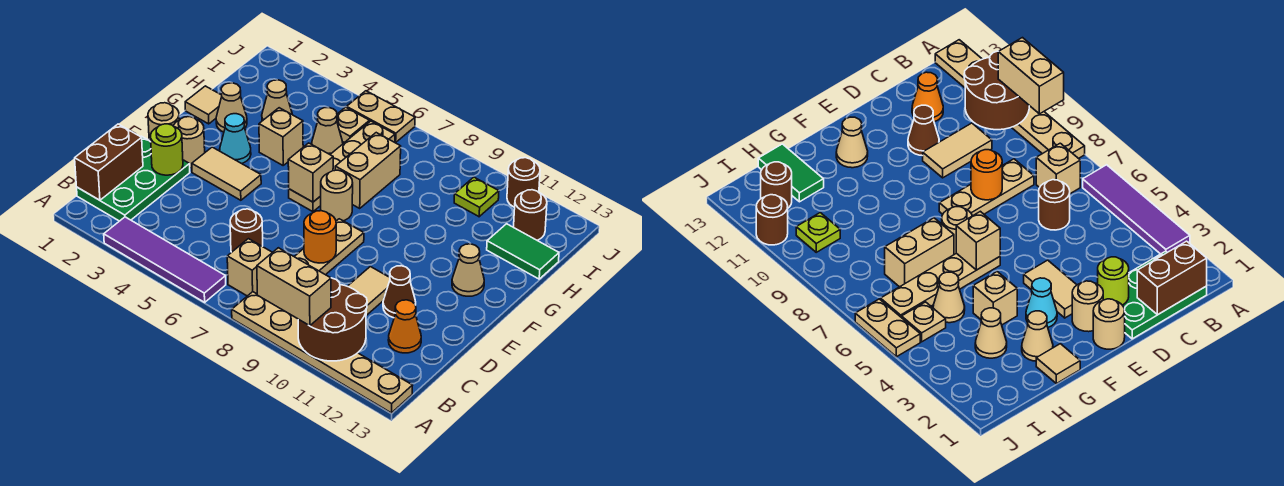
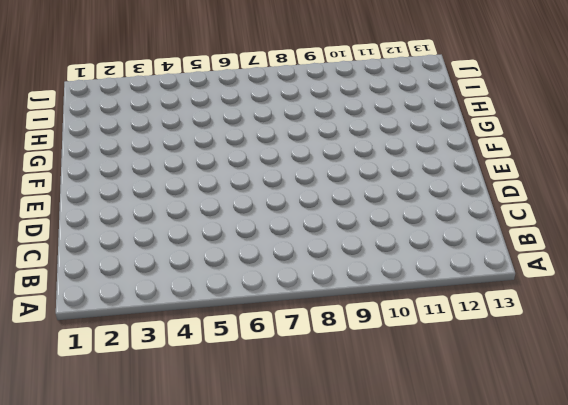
none -> purple tile A3:A6 level 1
none -> tan plate A8:A13 level 1
none -> green plate B1:D2 level 1
none -> tan brick B7 level 1

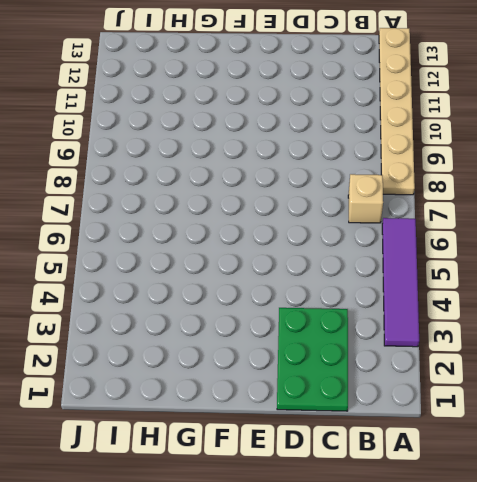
green plate C1:D3 level 1 -> green plate B1:D2 level 1
none -> brown round brick C6 level 1
none -> tan plate C8:E8 level 1
none -> tan tile C10:D10 level 1
none -> orange cone C12 level 1

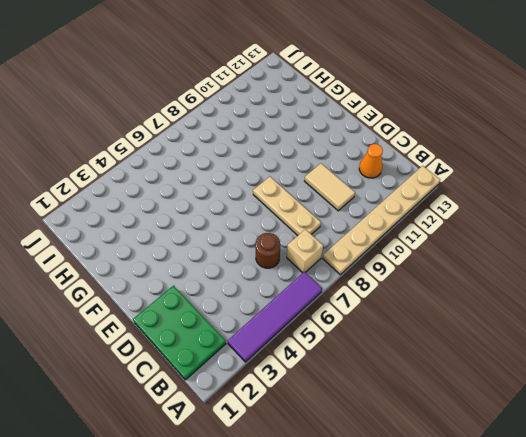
none -> brown cone D11 level 1
none -> tan round brick E1 level 1
none -> tan round brick E2 level 1
none -> tan tile E3:E4 level 1

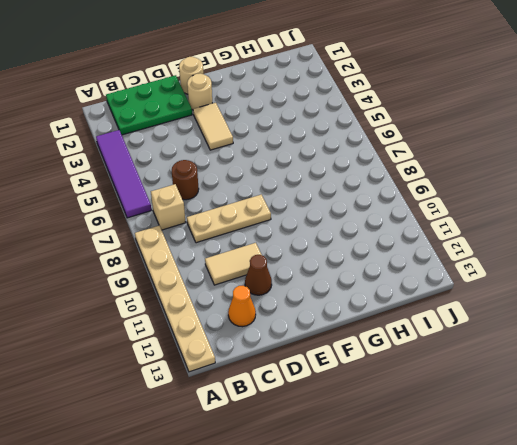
none -> cyan cone F3 level 1
none -> tan plate F6:I6 level 1
none -> tan round brick F7 level 1
none -> tan cone F12 level 1

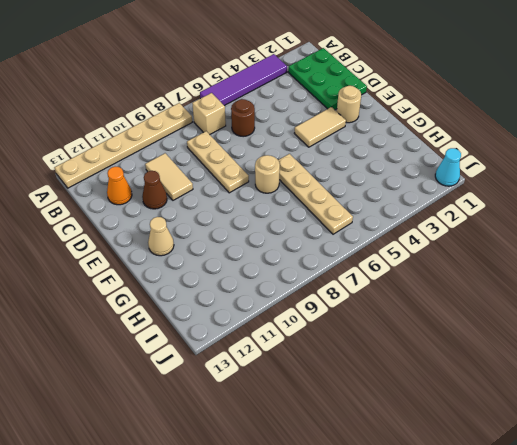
cyan cone J1 level 1 -> cyan cone F3 level 1
none -> tan round brick E1 level 1
none -> tan tile G1 level 1
none -> tan cone G2 level 1
none -> tan brick G4 level 1

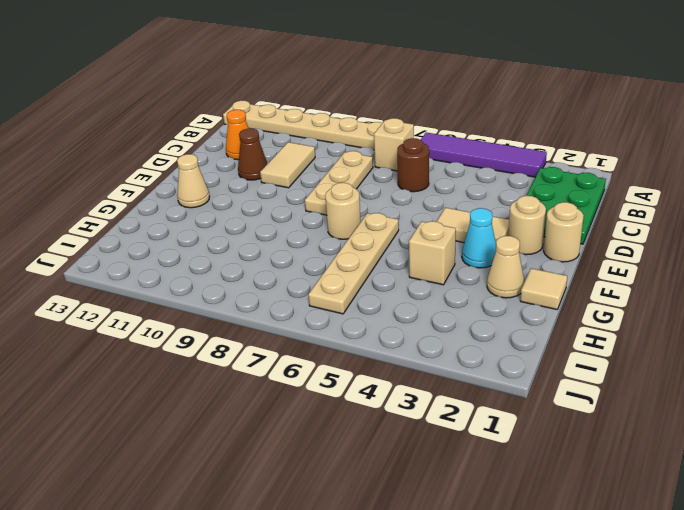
none -> tan brick G7:H7 level 1
none -> tan cone H3 level 1
none -> tan cone H5 level 1
none -> green tile H12:H13 level 1

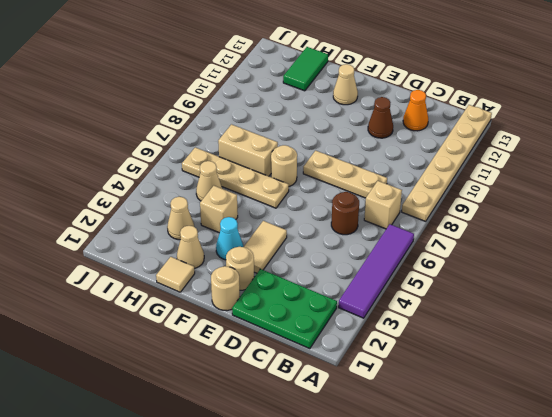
none -> tan tile C10:D10 level 1
none -> tan plate I5 level 1
none -> lime plate I10 level 1
none -> brown round brick I12 level 1

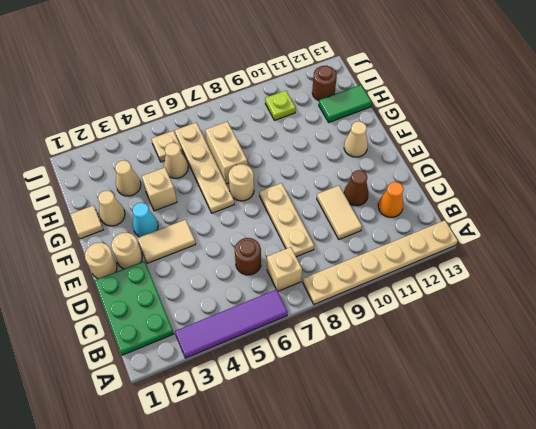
none -> tan plate J5:J6 level 1
none -> brown round brick J11 level 1
none -> brown round brick A10:B11 level 2
none -> brown brick B1:C1 level 2

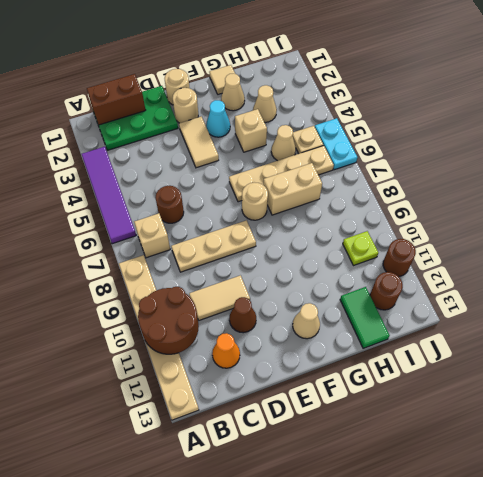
cyan plate J5:J6 level 1 -> tan plate J5:J6 level 1
none -> lime round brick D2 level 2
none -> orange round brick D8 level 2
none -> tan brick F6 level 2
none -> tan brick A9:A10 level 3

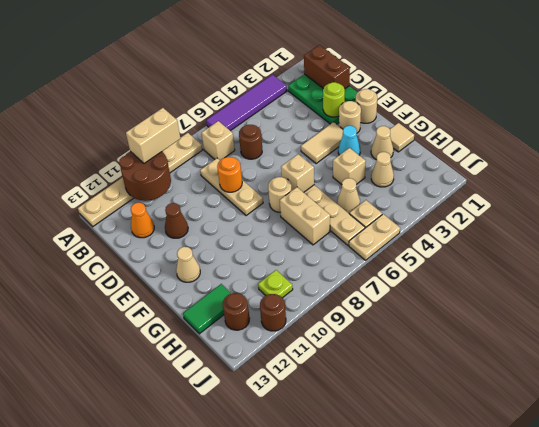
none -> tan tile C10:D10 level 1

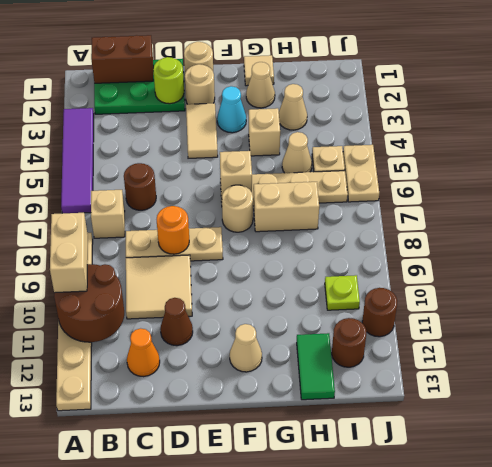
tan tile C9:D10 level 1 -> tan tile C10:D10 level 1

